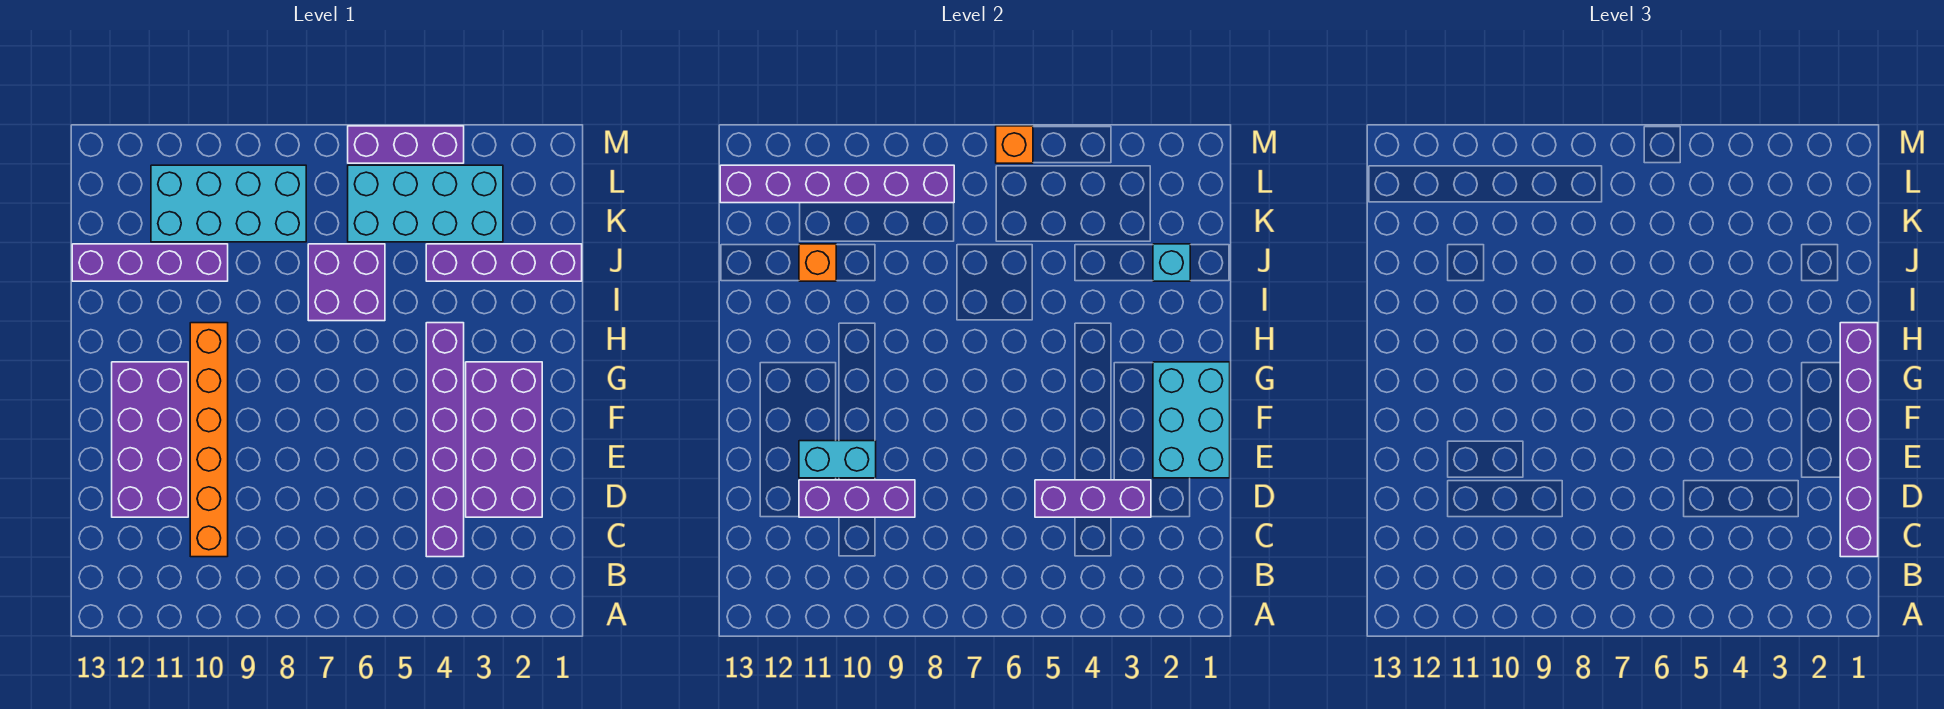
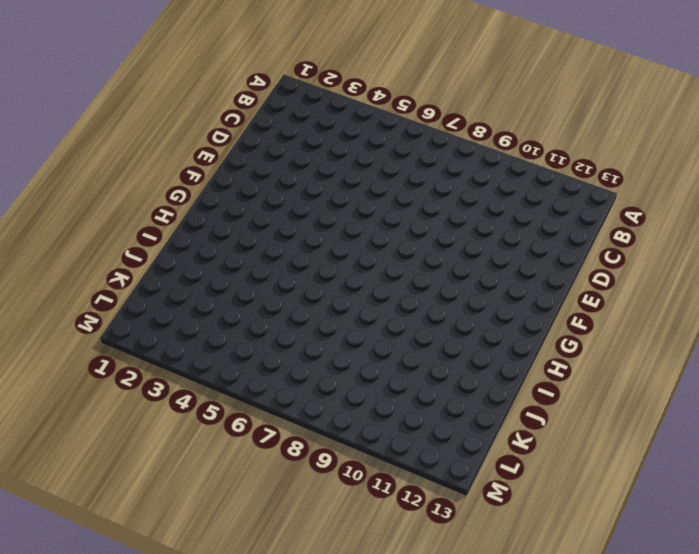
none -> purple brick C4:H4 level 1
none -> orange brick C10:H10 level 1
none -> purple brick D2:G3 level 1

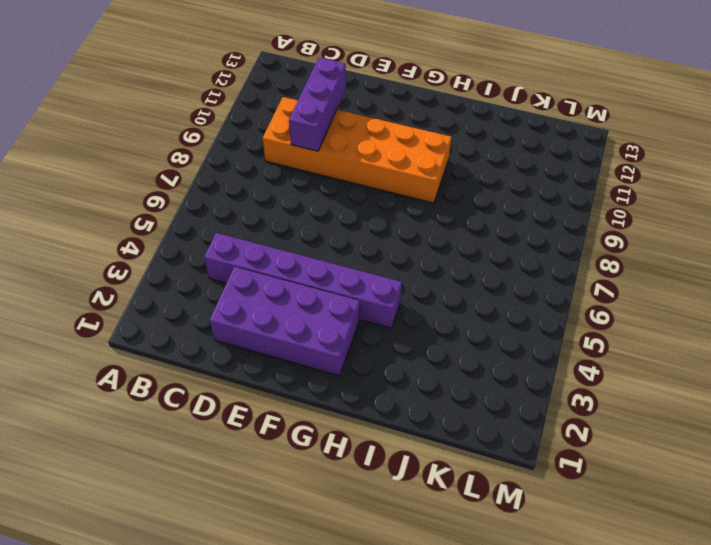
orange brick C9:H10 level 1 -> orange brick C10:H10 level 1
none -> purple brick D11:G12 level 1
none -> purple brick I6:J7 level 1
none -> purple brick J1:J4 level 1

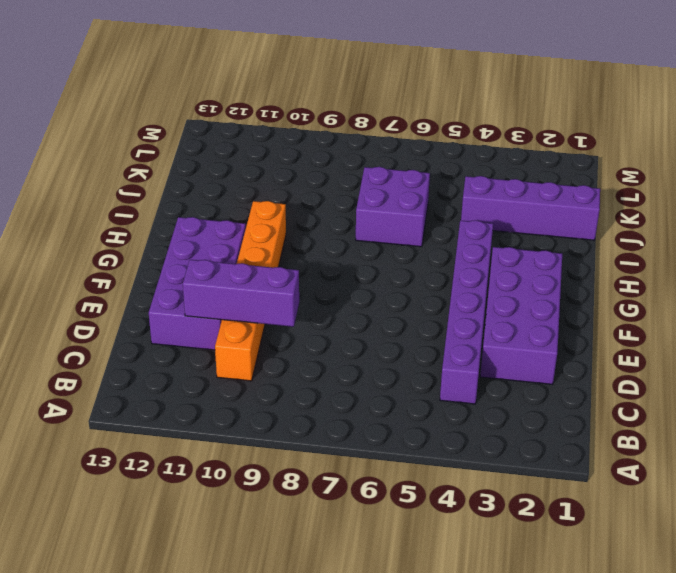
none -> purple brick J10:J13 level 1
none -> cyan brick K3:L6 level 1
none -> cyan brick K8:L11 level 1

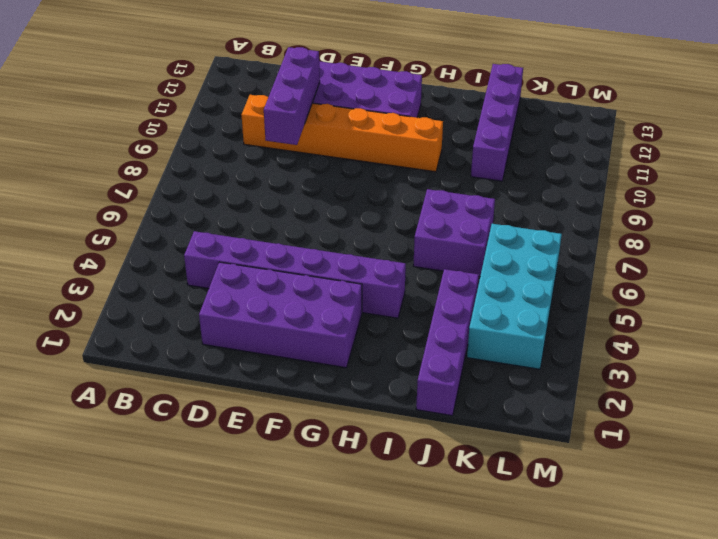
none -> cyan brick K8:L11 level 1
none -> purple brick M4:M6 level 1
none -> purple brick D3:D5 level 2

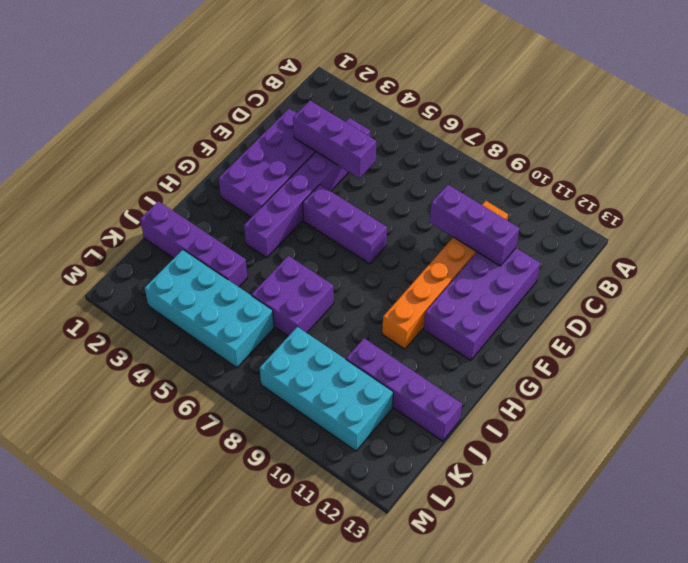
purple brick F5:F7 level 1 -> purple brick M4:M6 level 1
none -> cyan brick E1:G2 level 2
none -> cyan brick E10:E11 level 2
none -> cyan brick J2 level 2

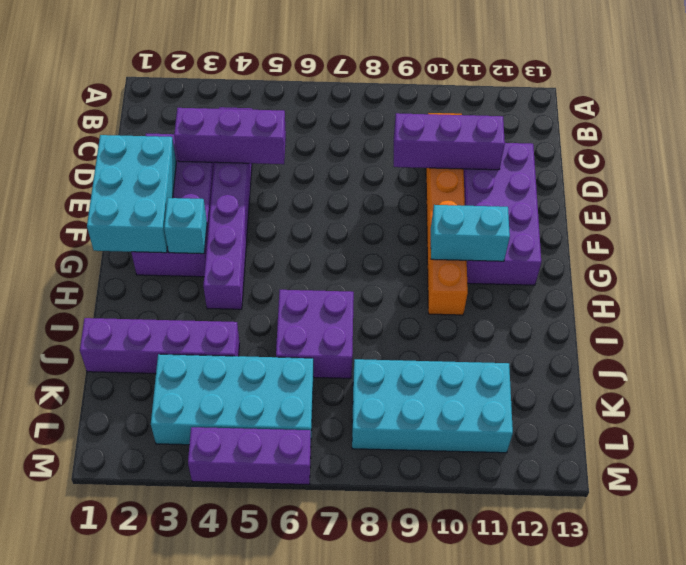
cyan brick G3 level 2 -> cyan brick J2 level 2
cyan brick G10:G11 level 2 -> cyan brick E10:E11 level 2
none -> purple brick J10:J13 level 1
none -> orange brick J11 level 2
none -> purple brick L8:L13 level 2

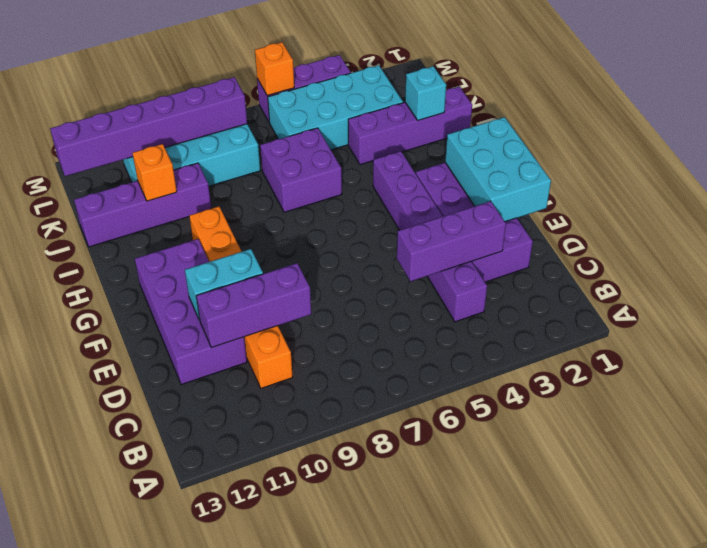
none -> purple brick C1:H1 level 3

